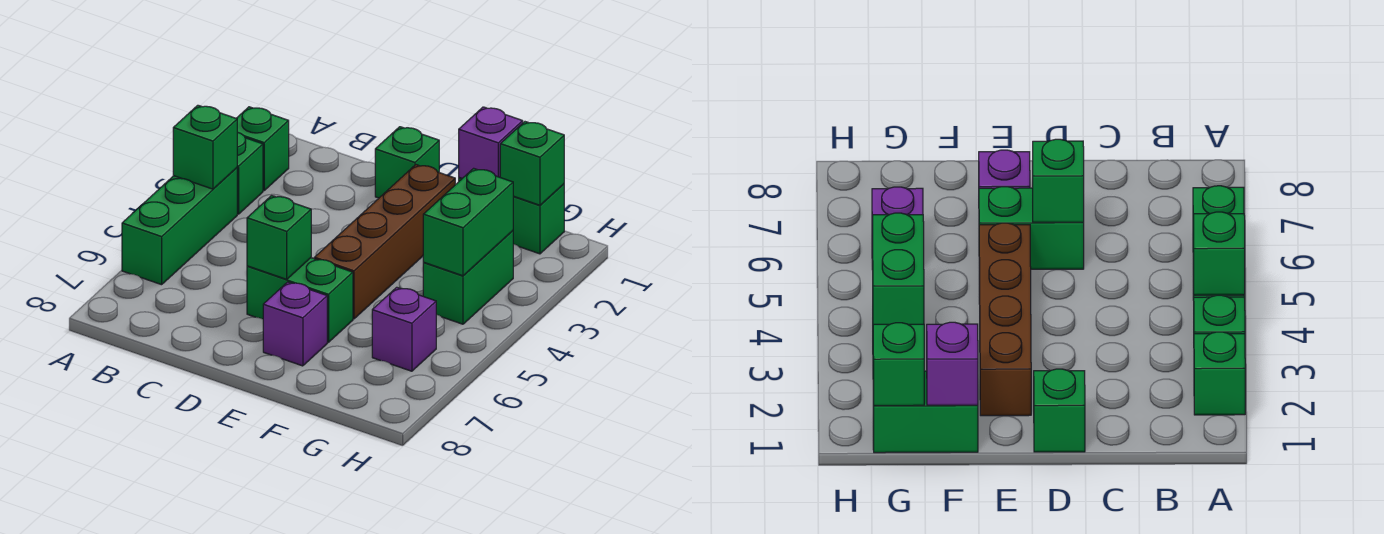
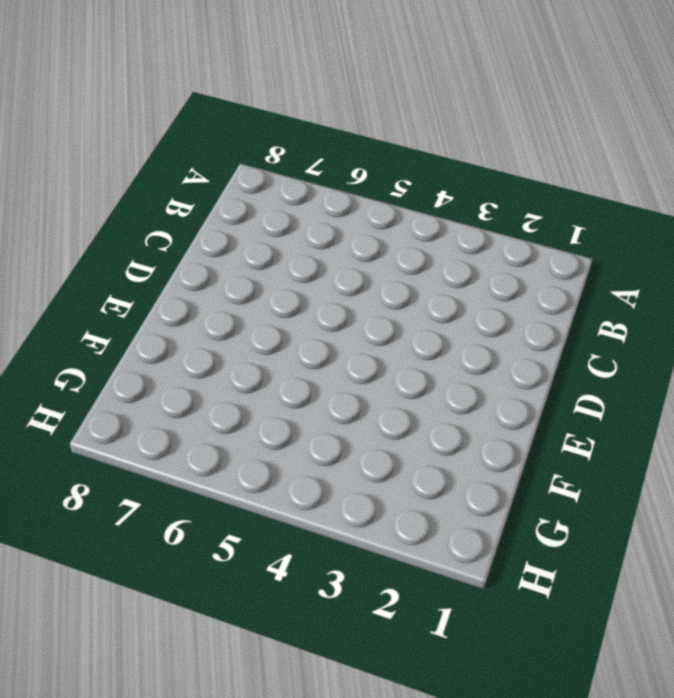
none -> green brick A2 level 1
none -> green brick A3 level 1
none -> green brick A4:A6 level 1

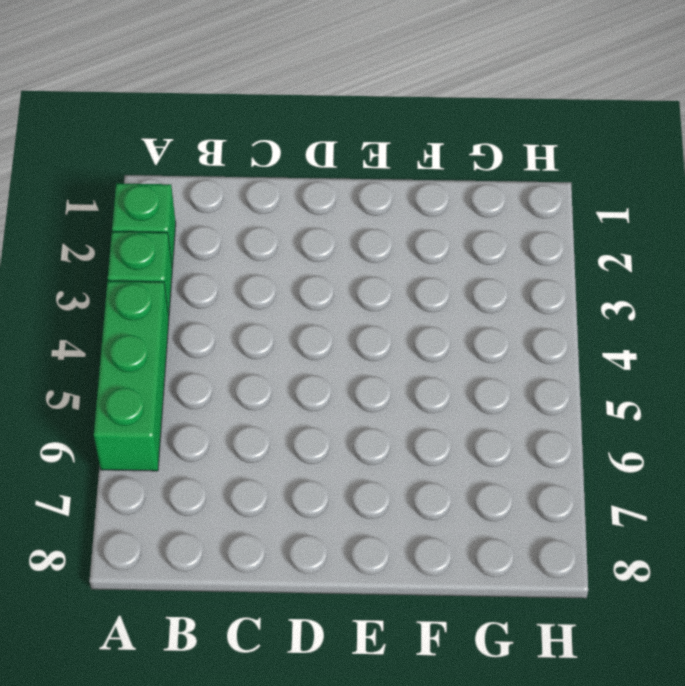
none -> green brick D1 level 1
none -> green brick D6:E6 level 1
none -> brown brick E2:E5 level 1

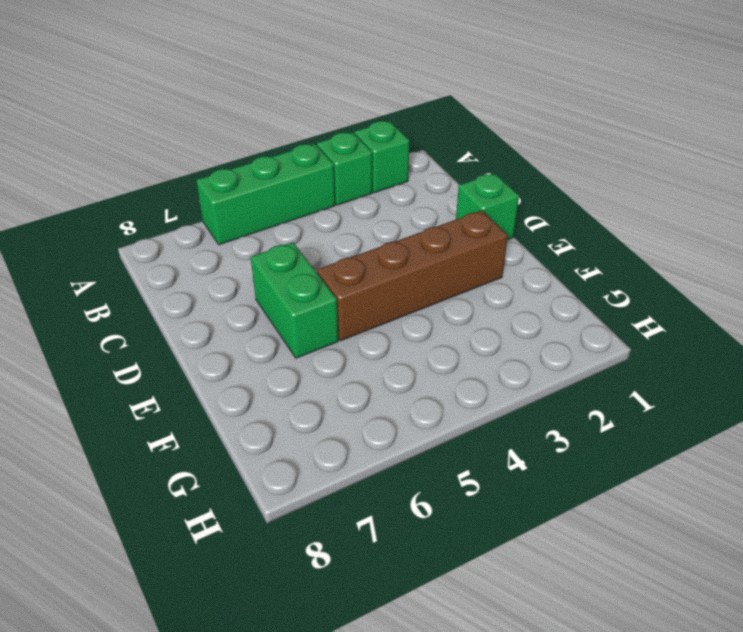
none -> purple brick E7 level 1
none -> green brick F1:G1 level 1
none -> green brick G3:G4 level 1

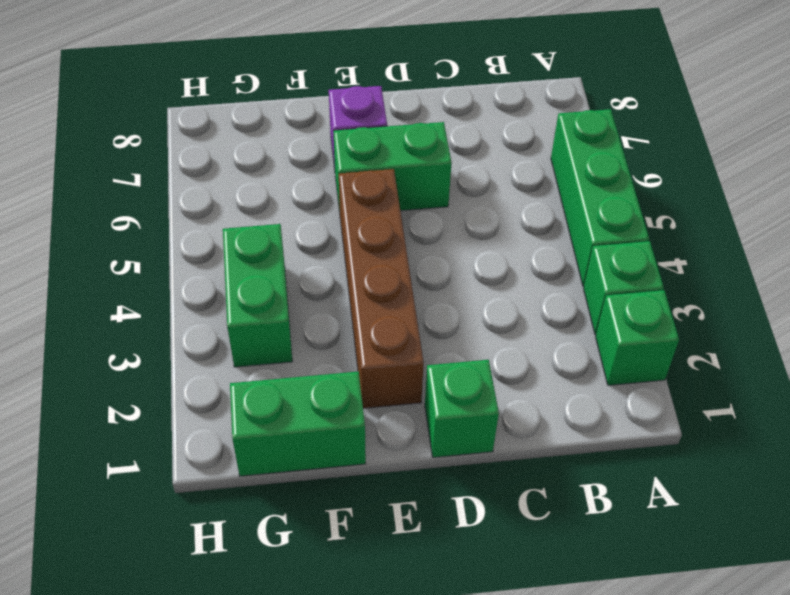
none -> purple brick G6 level 1
none -> green brick A4 level 2
none -> green brick D6 level 2

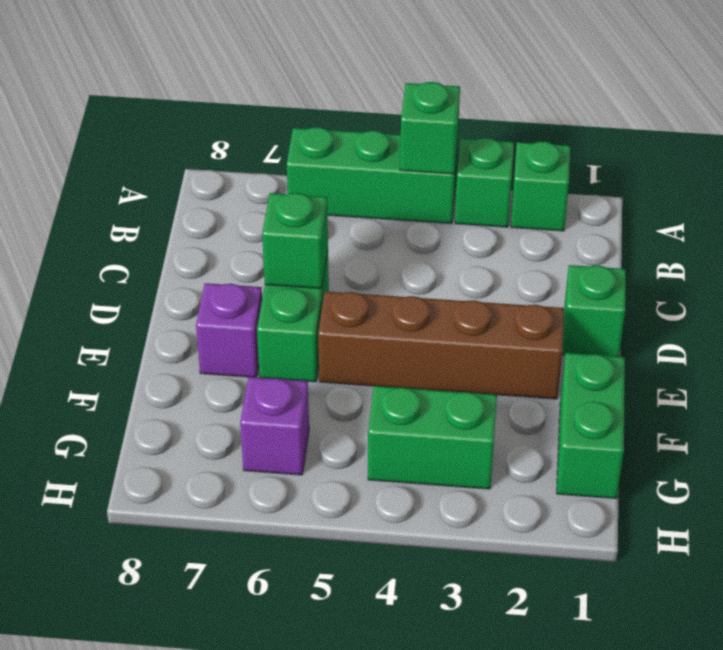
none -> purple brick F1 level 2
none -> green brick G1 level 2
none -> green brick G3:G4 level 2

